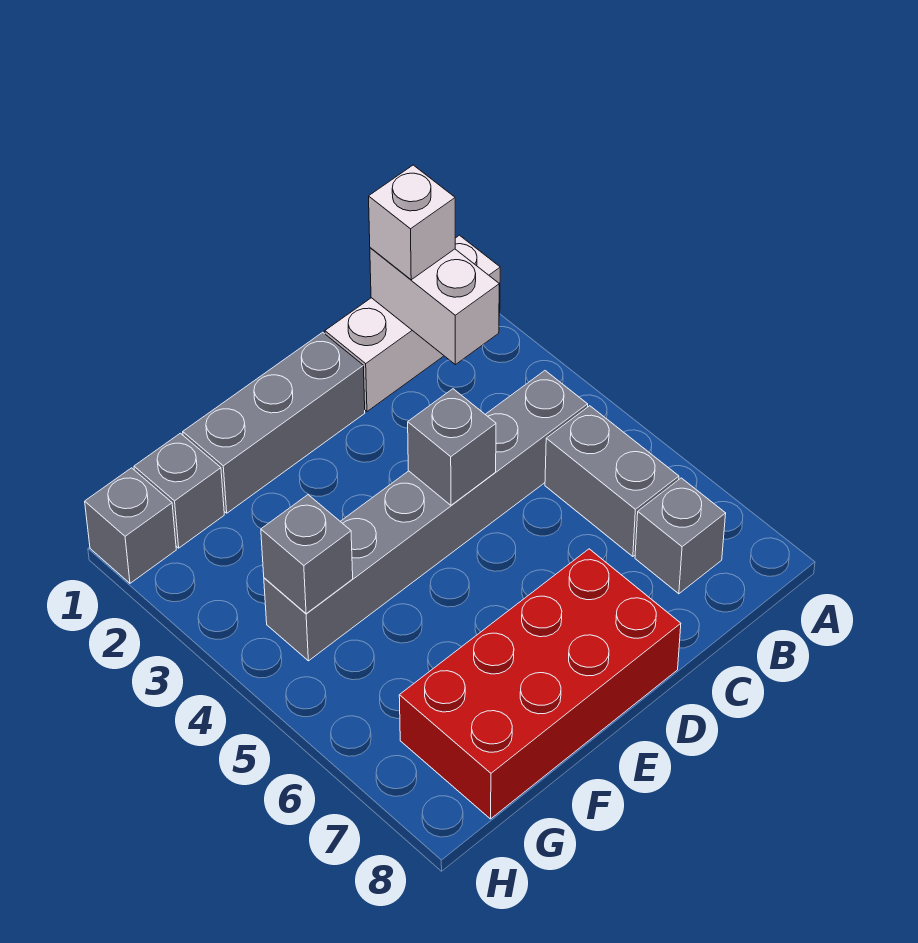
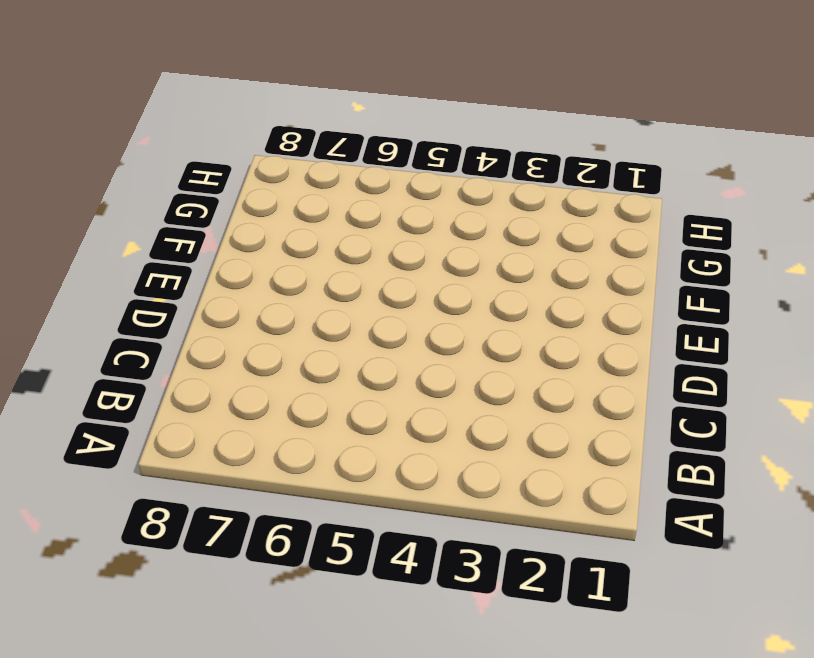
none -> white brick A1:C1 level 1
none -> grey brick B4:G4 level 1
none -> grey brick B5:B6 level 1

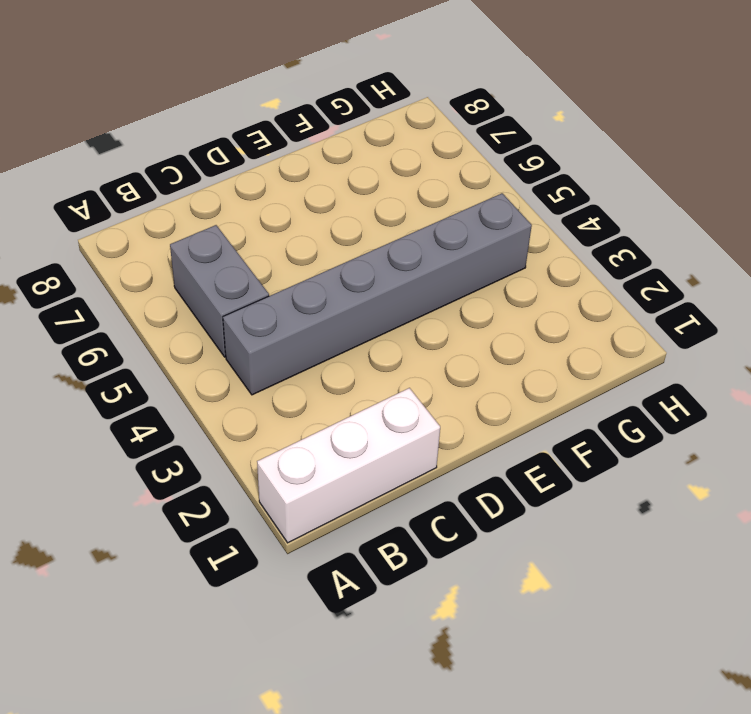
none -> grey brick B7 level 1
none -> grey brick D1:F1 level 1
none -> red brick D7:G8 level 1

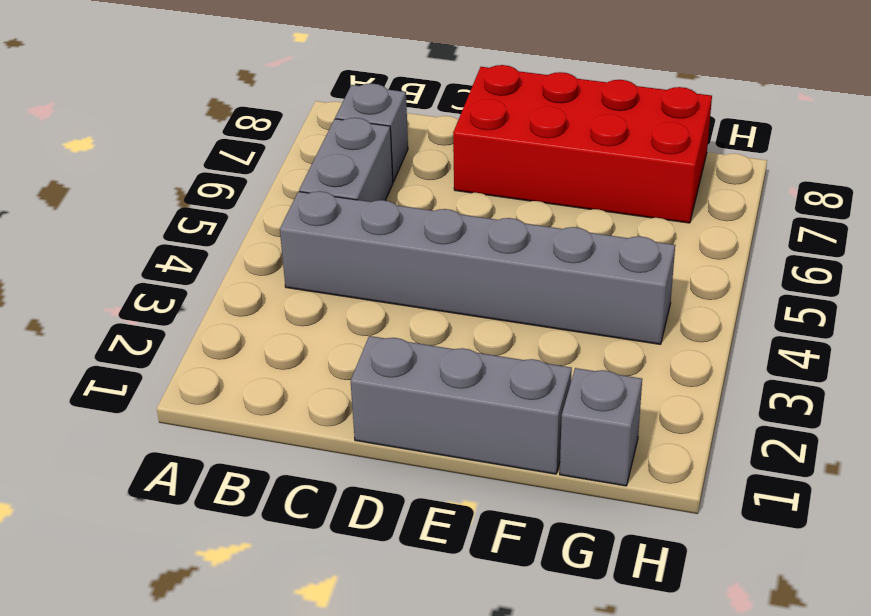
none -> white brick A1:C1 level 1
none -> grey brick H1 level 1
none -> white brick B1:B2 level 2

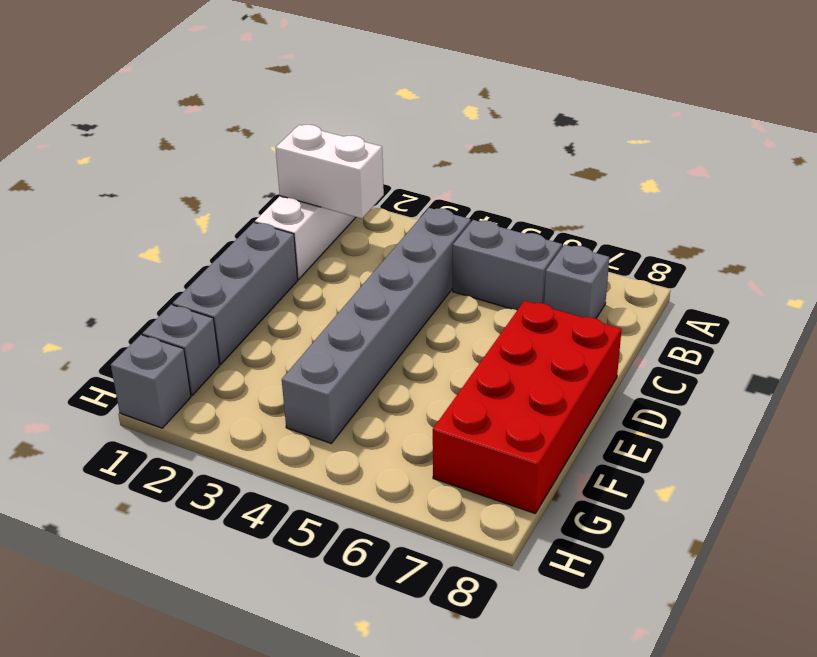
none -> grey brick D4 level 2
none -> grey brick G4 level 2
none -> white brick B1 level 3

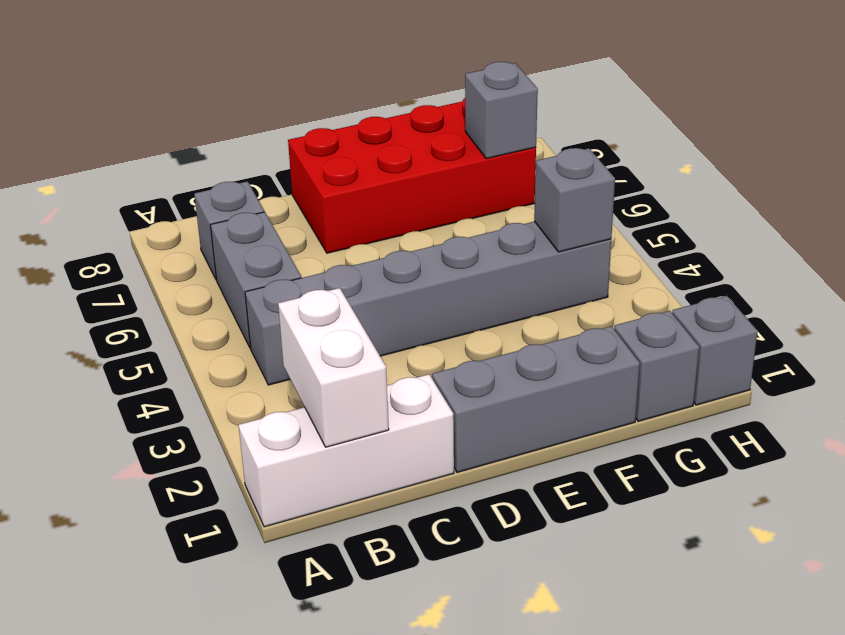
grey brick G7 level 2 -> grey brick D4 level 2
none -> white brick B1 level 3

